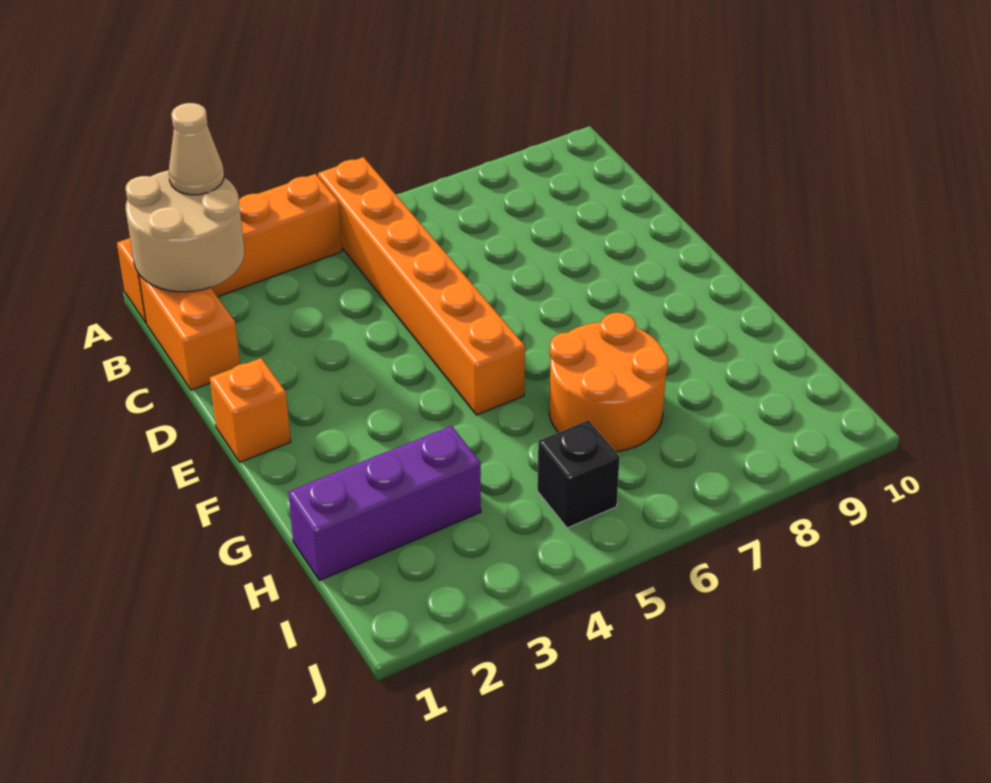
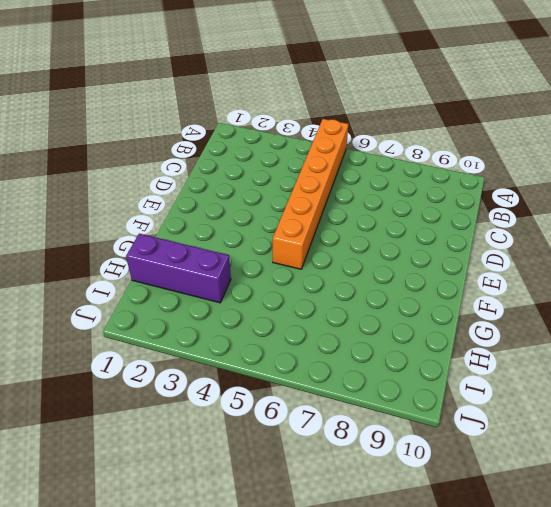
none -> orange brick A1:A4 level 1
none -> orange brick B1:C1 level 1

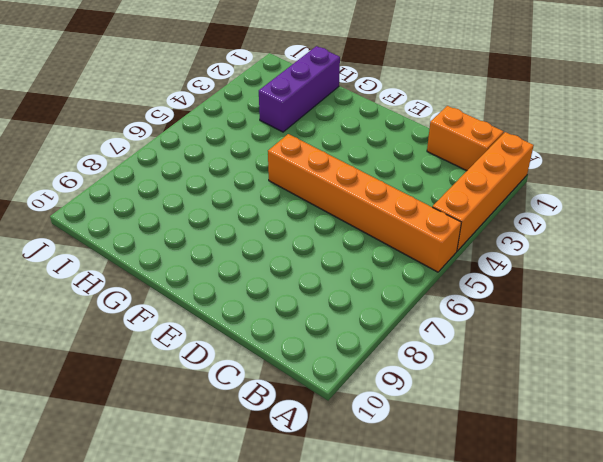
none -> orange brick E1 level 1
none -> orange round brick G6:H7 level 1

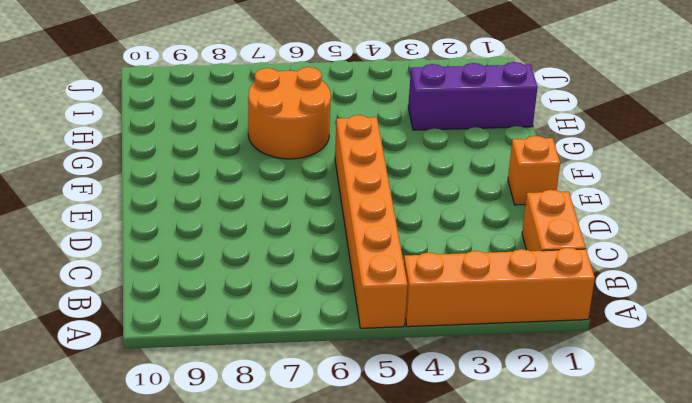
none -> black brick I5 level 1
none -> tan round brick A1:B2 level 2

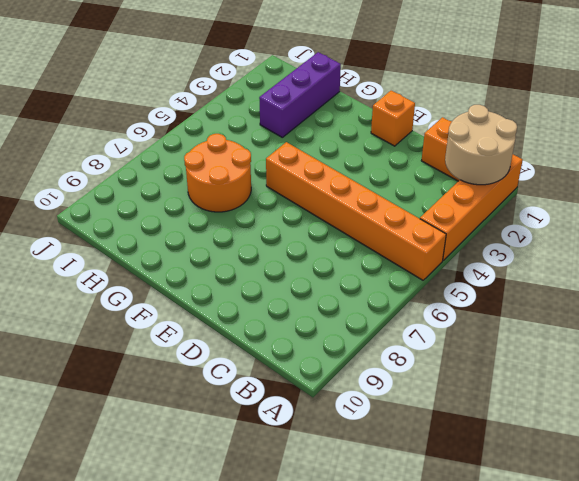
none -> black brick I5 level 1
none -> tan cone A2 level 3

